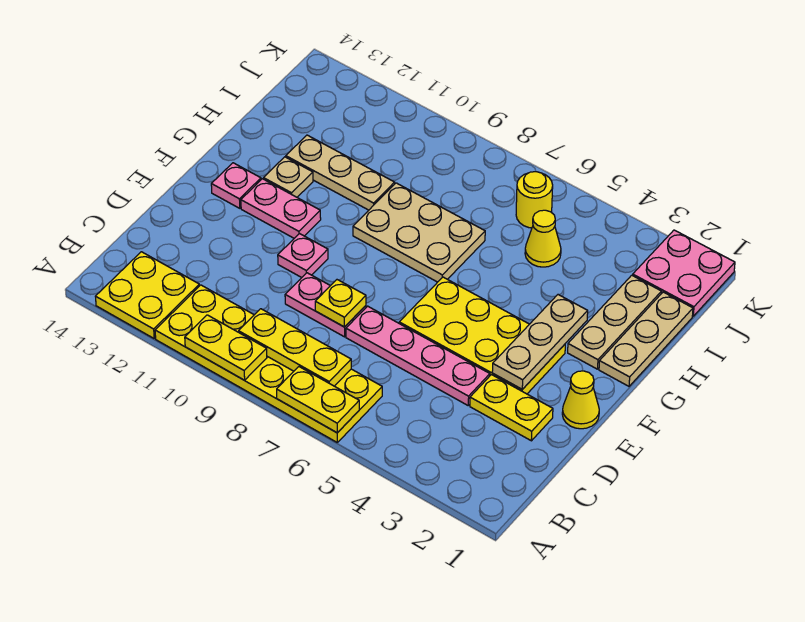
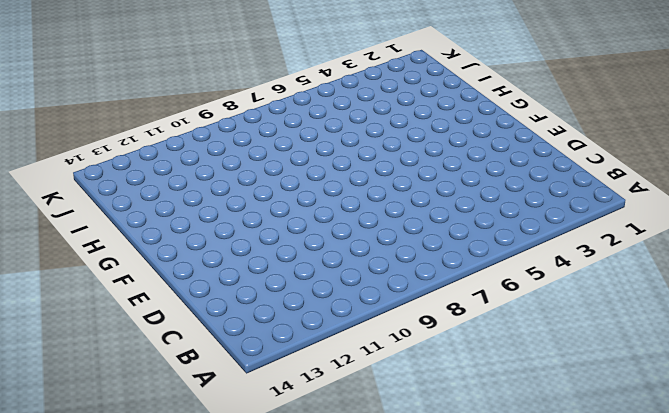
none -> yellow plate A6:B11 level 1
none -> yellow plate A12:B13 level 1
none -> yellow plate D2:D3 level 1

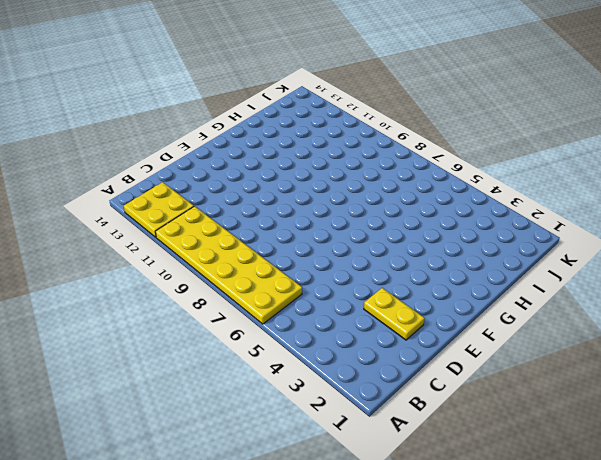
none -> pink plate D4:D7 level 1
none -> pink plate D8:D9 level 1
none -> yellow cone E1 level 1

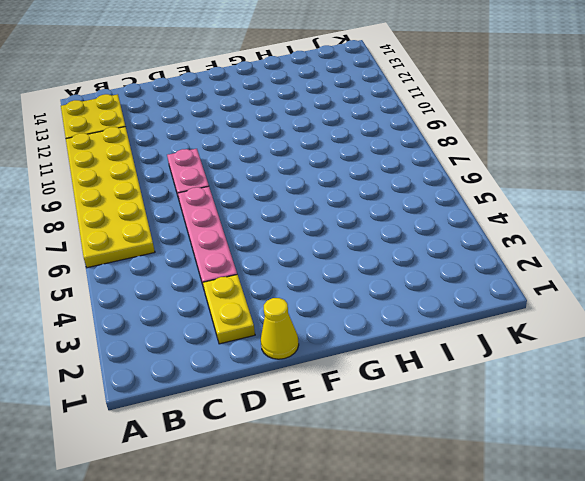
none -> yellow plate E3:F6 level 1
none -> pink plate E10 level 1
none -> pink plate F11:F12 level 1

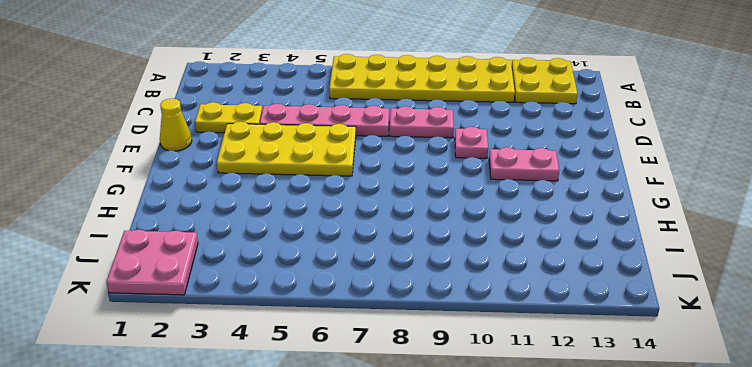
none -> pink plate F13 level 1
none -> tan plate G1:I1 level 1
none -> tan plate G2:I2 level 1

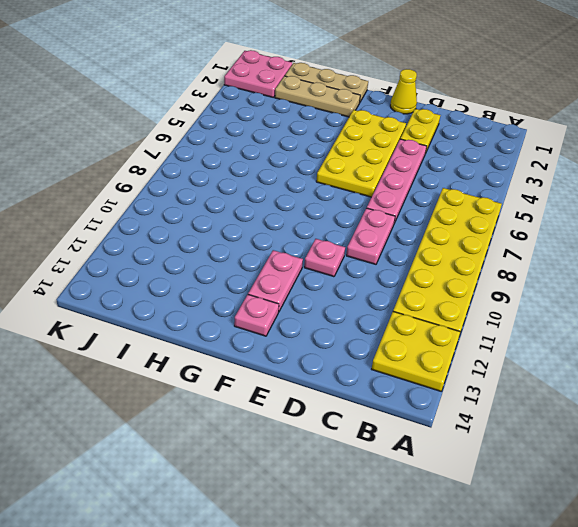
none -> tan plate G7:H9 level 1
none -> tan plate G12 level 1
none -> tan plate H10:H12 level 1

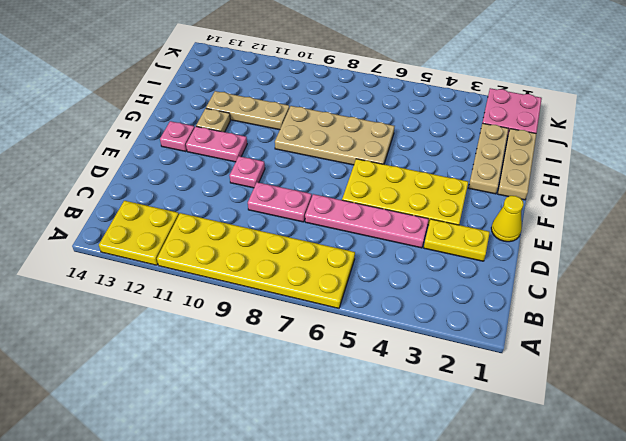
tan plate G6:H9 level 1 -> tan plate G7:H9 level 1
none -> yellow cone I5 level 1
none -> yellow round brick J6 level 1
none -> yellow plate A6:A7 level 2

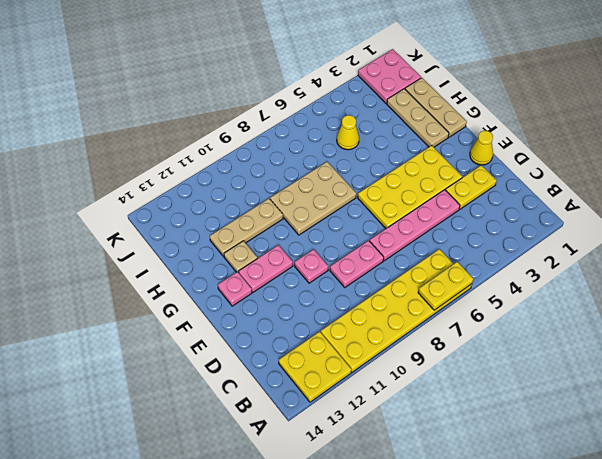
none -> yellow round brick J6 level 1
none -> yellow plate A9:A10 level 2
none -> yellow plate B7:B9 level 2

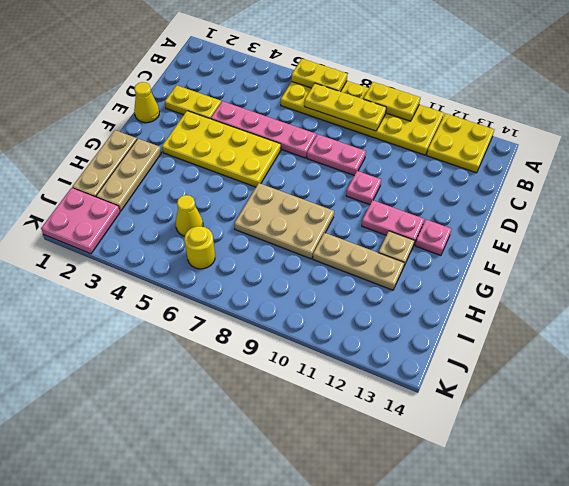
none -> yellow plate D8 level 2
none -> tan plate E3:G3 level 2

